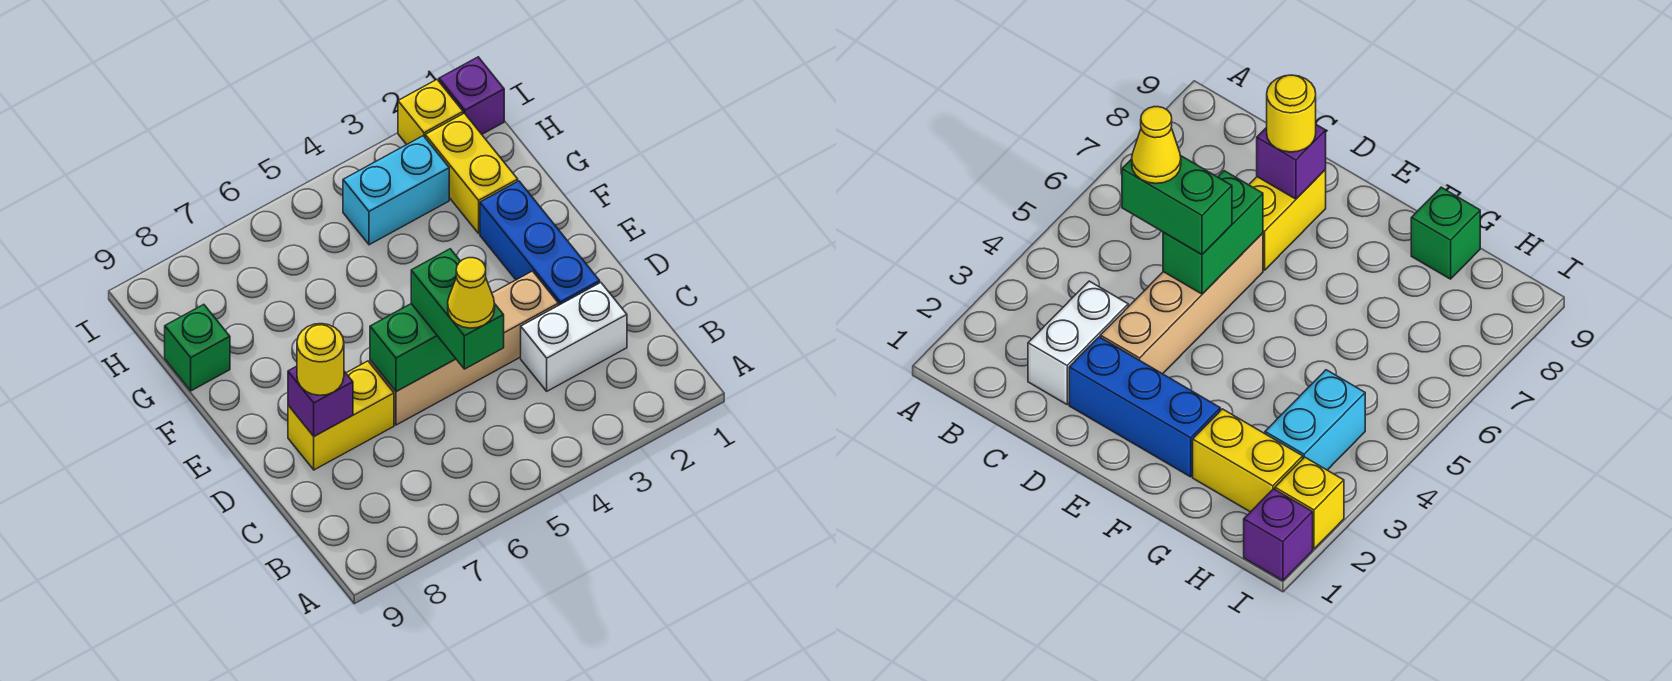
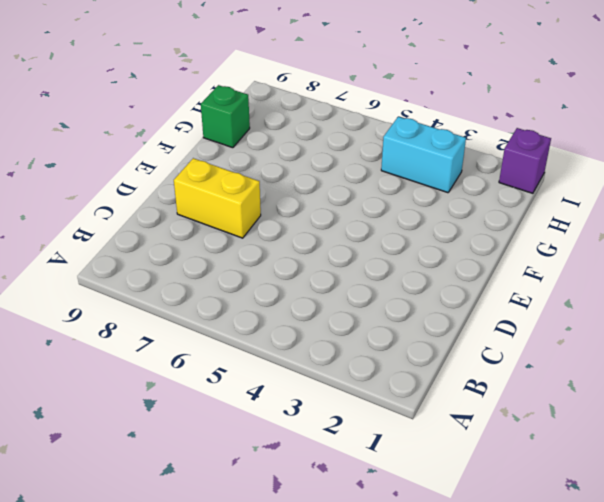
none -> white brick C2:C3 level 1
none -> blue brick D2:F2 level 1
none -> tan brick D3:D6 level 1

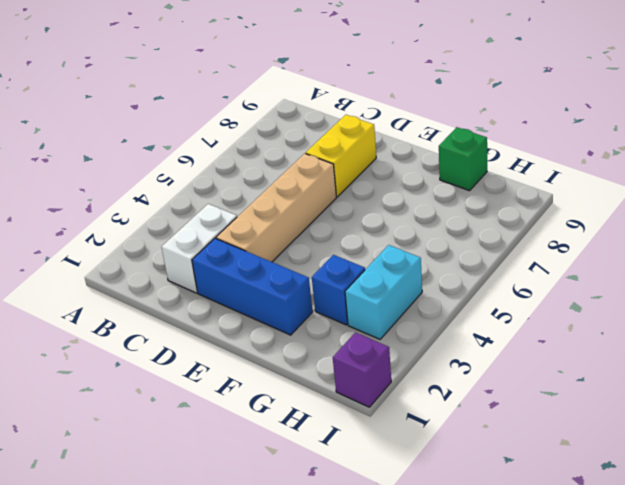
blue brick G3 level 1 -> none
none -> yellow brick G2:H2 level 1
none -> yellow brick I2 level 1
none -> green brick D5:D6 level 2

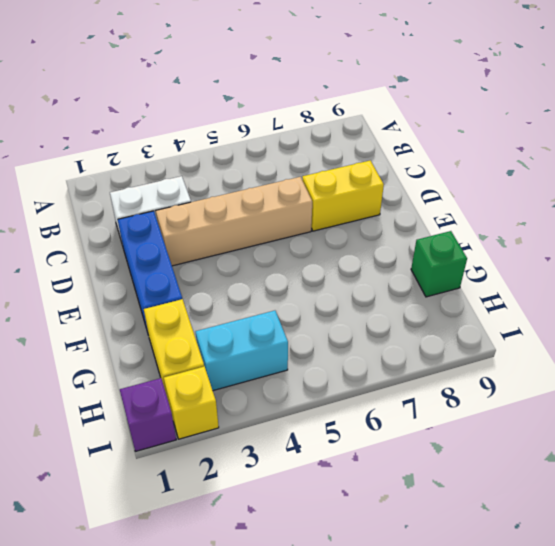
none -> green brick D5:D6 level 2
none -> purple brick D8 level 2
none -> green brick C5:D5 level 3

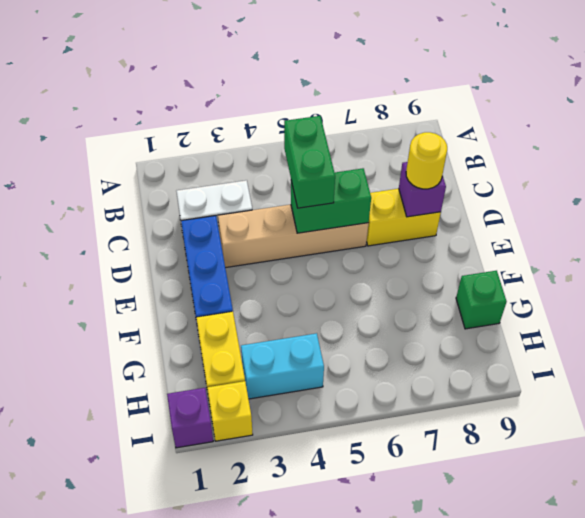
none -> yellow cone C5 level 4

